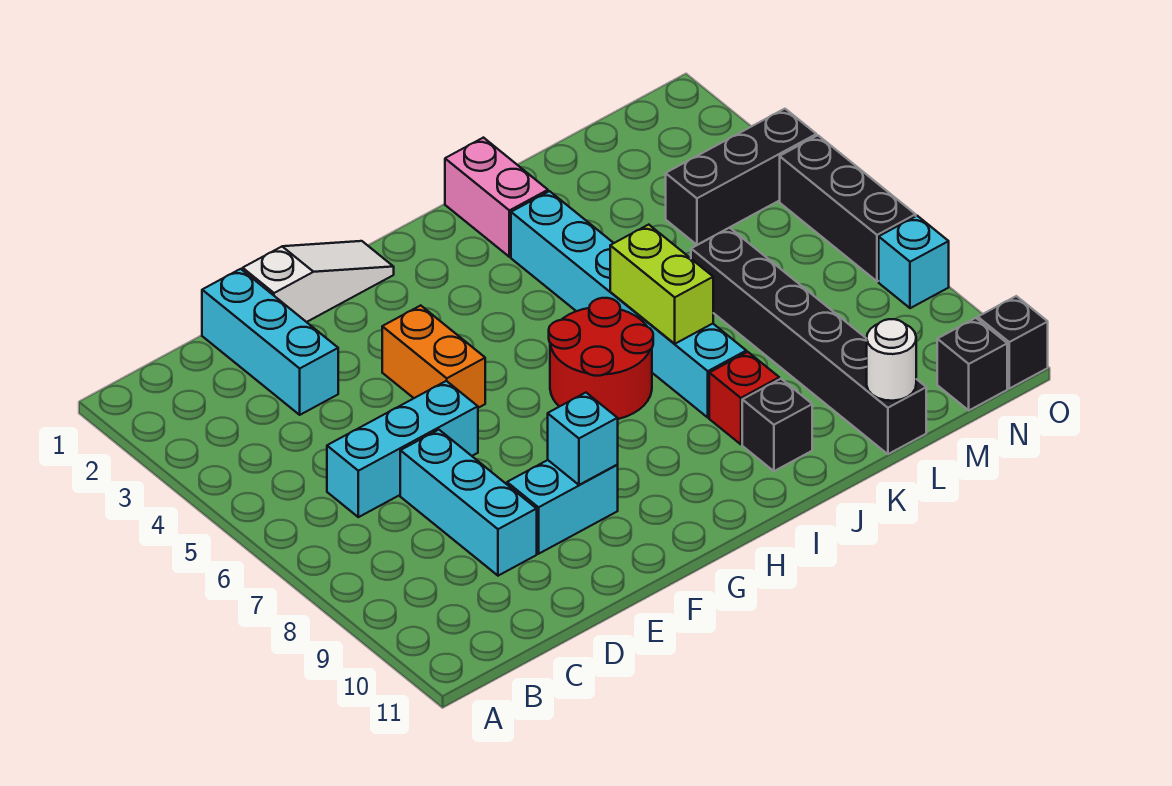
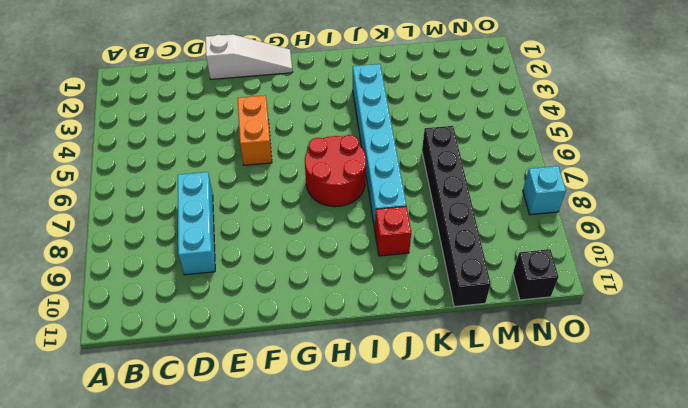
none -> cyan brick C6:E6 level 1
none -> cyan brick D1:D3 level 1
none -> cyan brick E9:F9 level 1

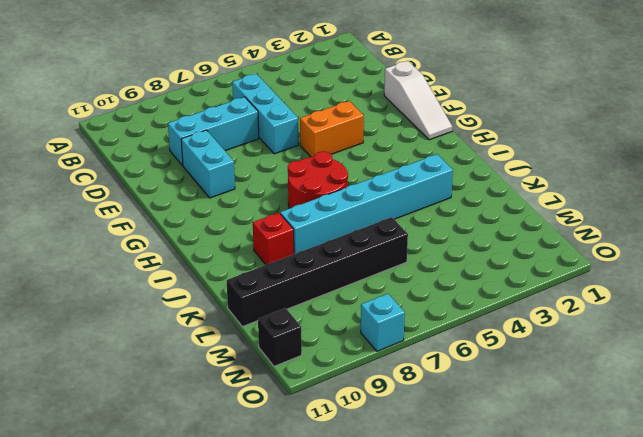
none -> cyan brick D1:D3 level 1
none -> pink brick J1:J2 level 1
none -> black brick J10 level 1

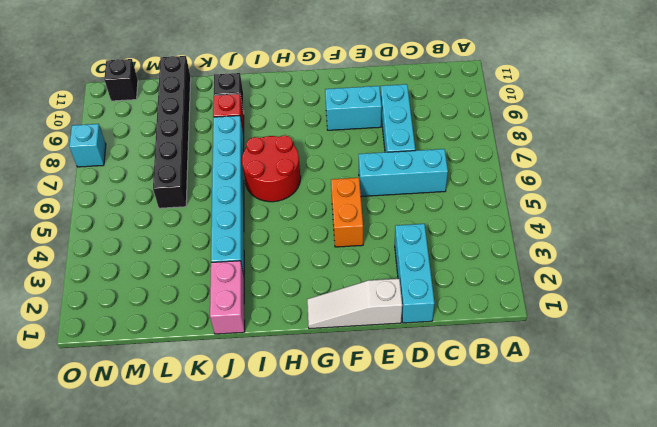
none -> black brick M4:O4 level 1
none -> black brick O5:O7 level 1
none -> black brick O11 level 1

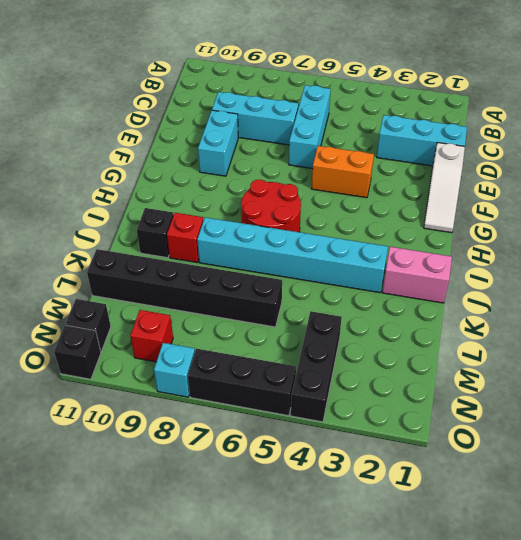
red brick N9 level 1 -> none
none -> cyan brick F9 level 2
none -> lime brick J6:J7 level 2
none -> white round brick L11 level 2

